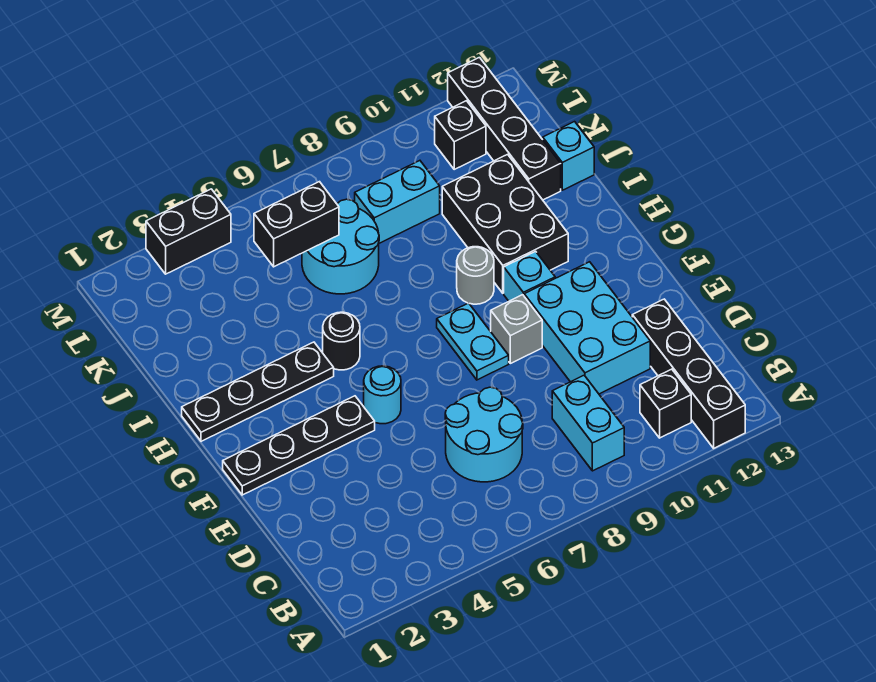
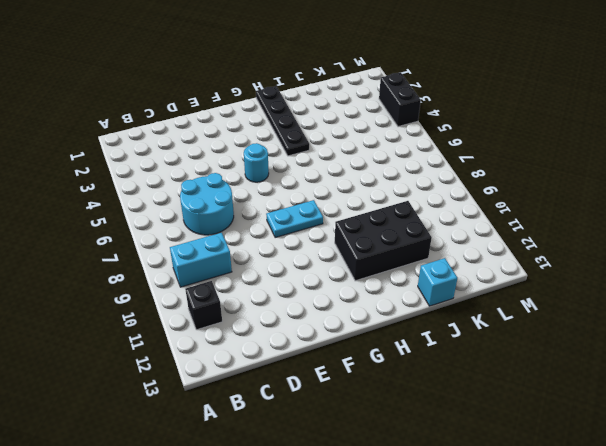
none -> black brick A12:D12 level 1
none -> cyan brick D10:F11 level 1
none -> black plate F1:F4 level 1

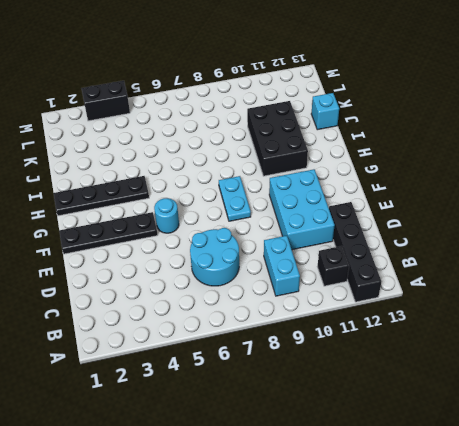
none -> grey brick F9 level 1
none -> cyan brick G10 level 1
none -> black round brick H5 level 1

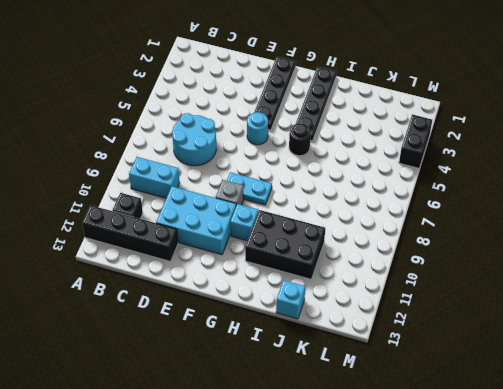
none -> grey round brick H9 level 1
none -> cyan round brick J6:K7 level 1
none -> black brick J12:M12 level 1

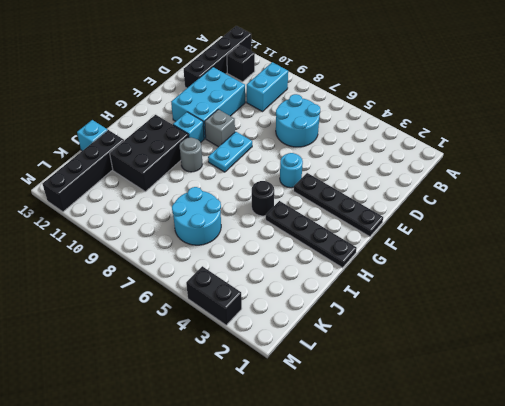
none -> cyan brick K8:K9 level 1
none -> black brick L11 level 1
none -> black brick K5:K6 level 2

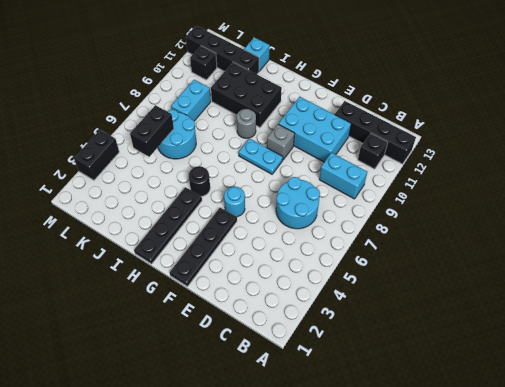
none -> cyan brick G10 level 1

